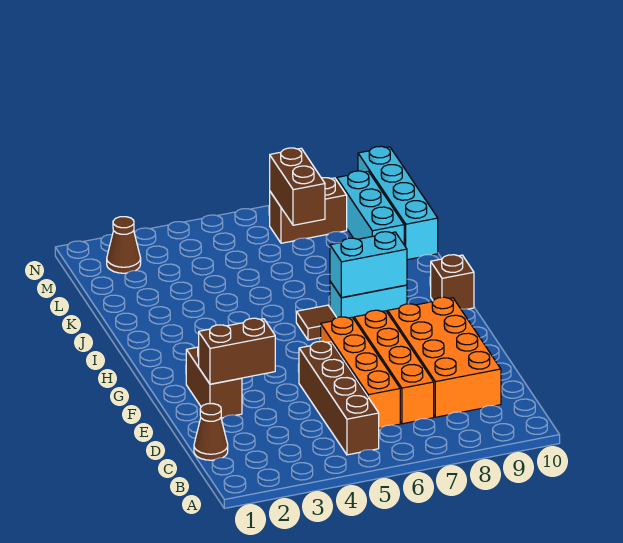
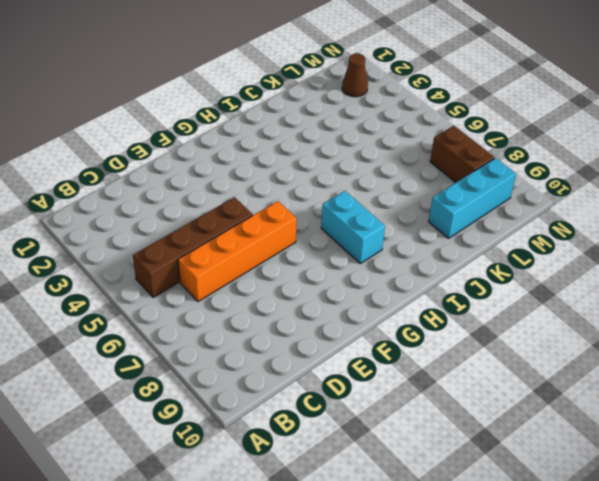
none -> brown cone C1 level 1
none -> orange brick C7:F7 level 1
none -> orange brick C8:F9 level 1

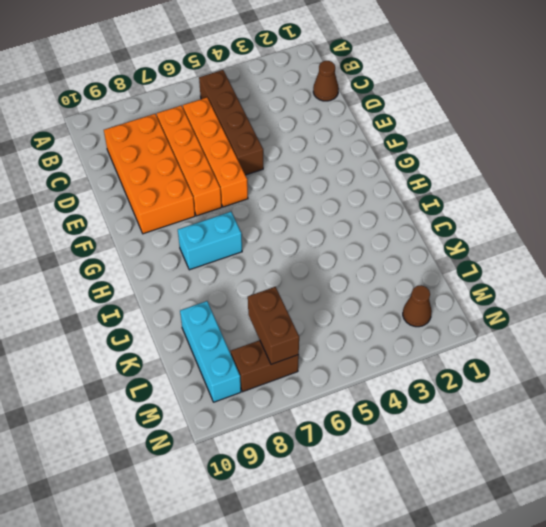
none -> brown brick E2:F2 level 1
none -> brown tile H6 level 1
none -> brown brick H10 level 1

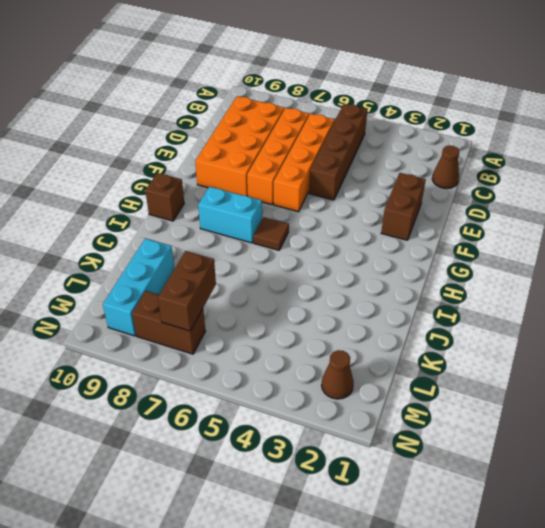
none -> cyan brick K10:N10 level 1
none -> brown brick E2:E3 level 2
none -> cyan brick H7:H8 level 2

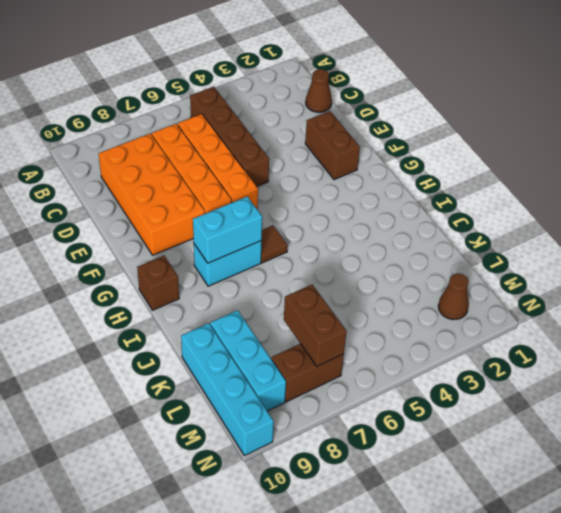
none -> brown brick E2:E3 level 2

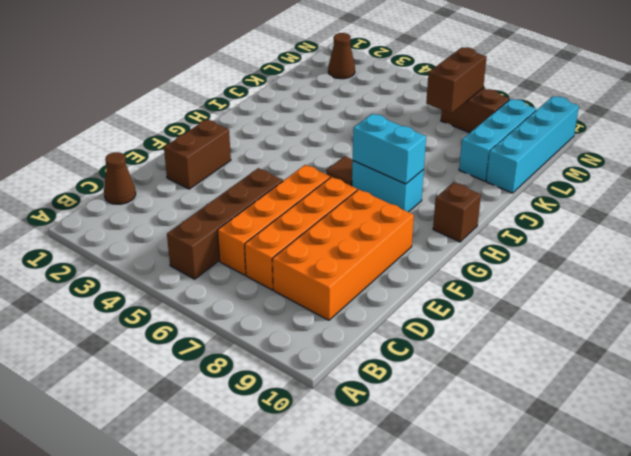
none -> brown brick E2:E3 level 2

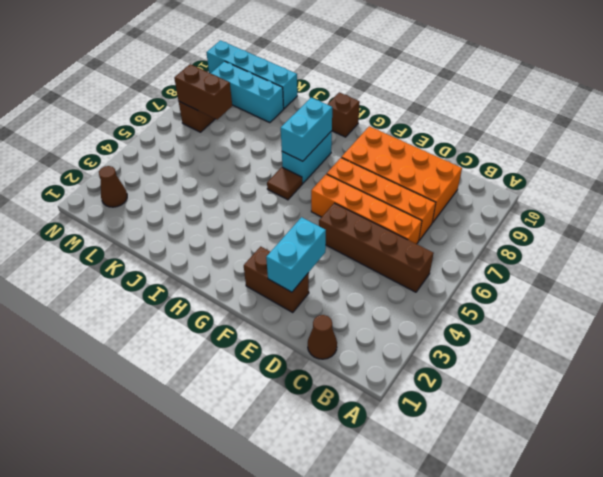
cyan brick E2:E3 level 2 -> brown brick E2:E3 level 2

